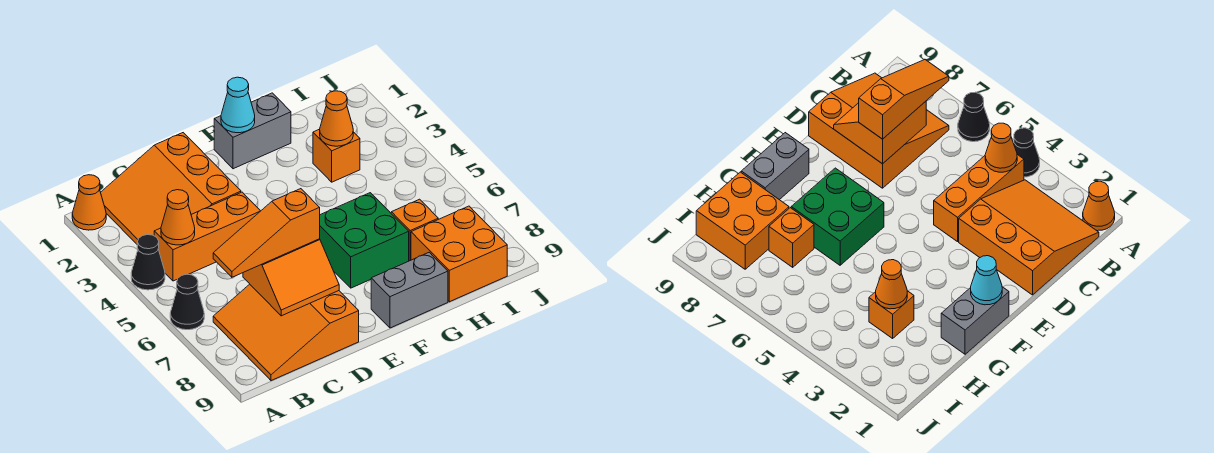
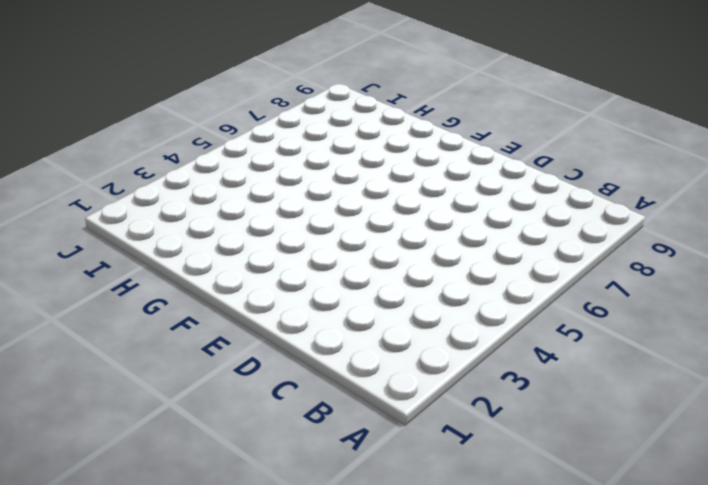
none -> orange cone A1 level 1
none -> black cone A4 level 1
none -> black cone A6 level 1

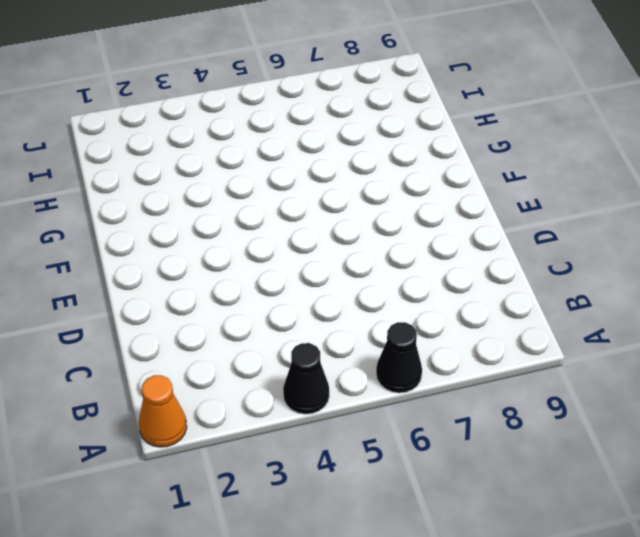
none -> orange slope B1:D3 level 1 top D
none -> orange brick B4:D4 level 1
none -> orange slope B7:D9 level 1 top D

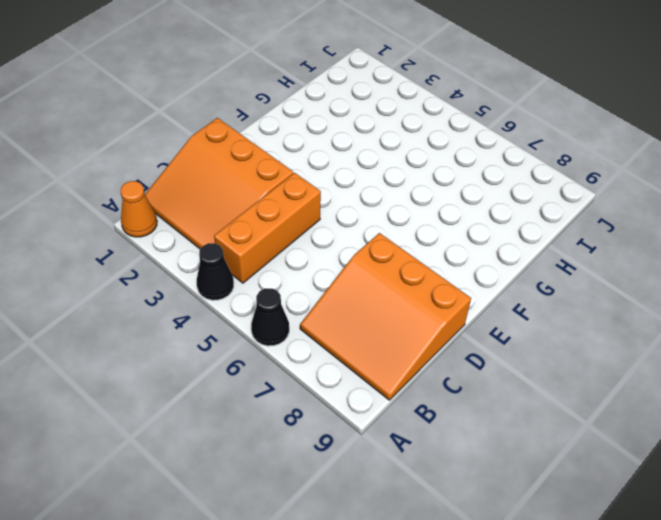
none -> grey brick F1:G1 level 1
none -> green brick F6:G7 level 1
none -> grey brick F9:G9 level 1

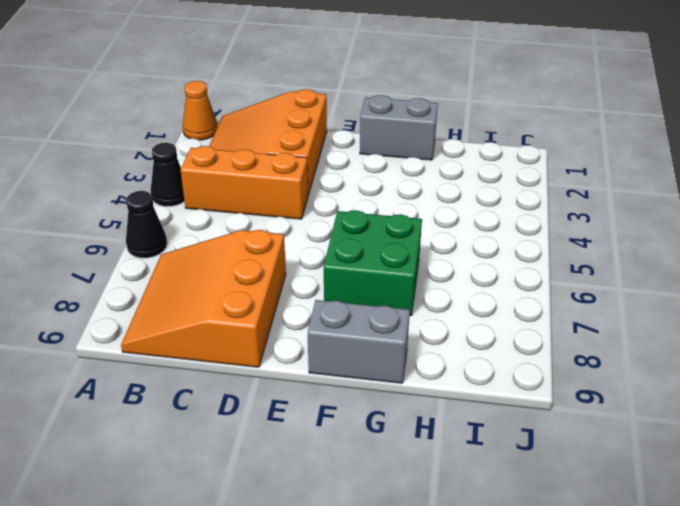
none -> orange brick H3 level 1
none -> orange brick H7 level 1
none -> orange brick H8:I9 level 1

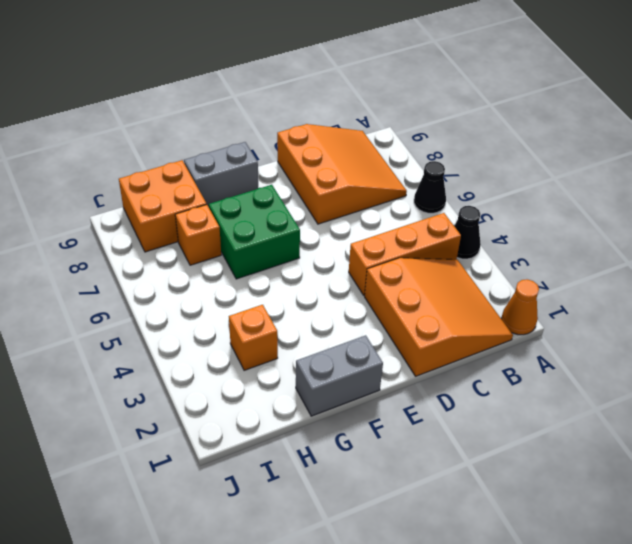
none -> orange cone B4 level 2
none -> orange slope C7:D8 level 2 top 7
none -> cyan cone F1 level 2

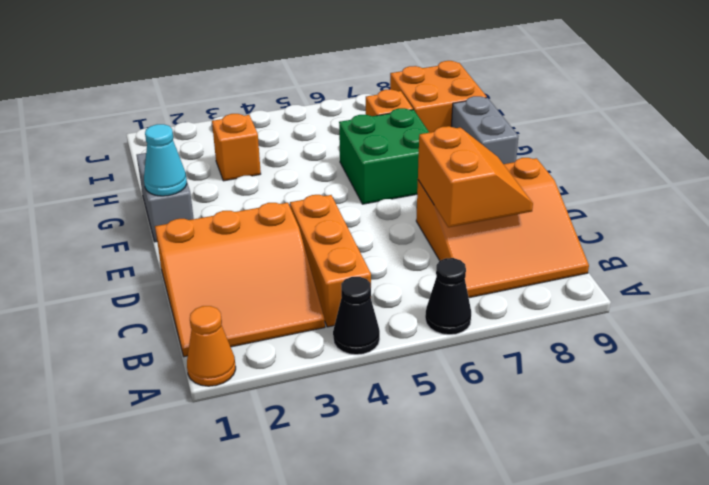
none -> orange cone B4 level 2
none -> orange cone H3 level 2
none -> orange slope B7:D7 level 3 top D

